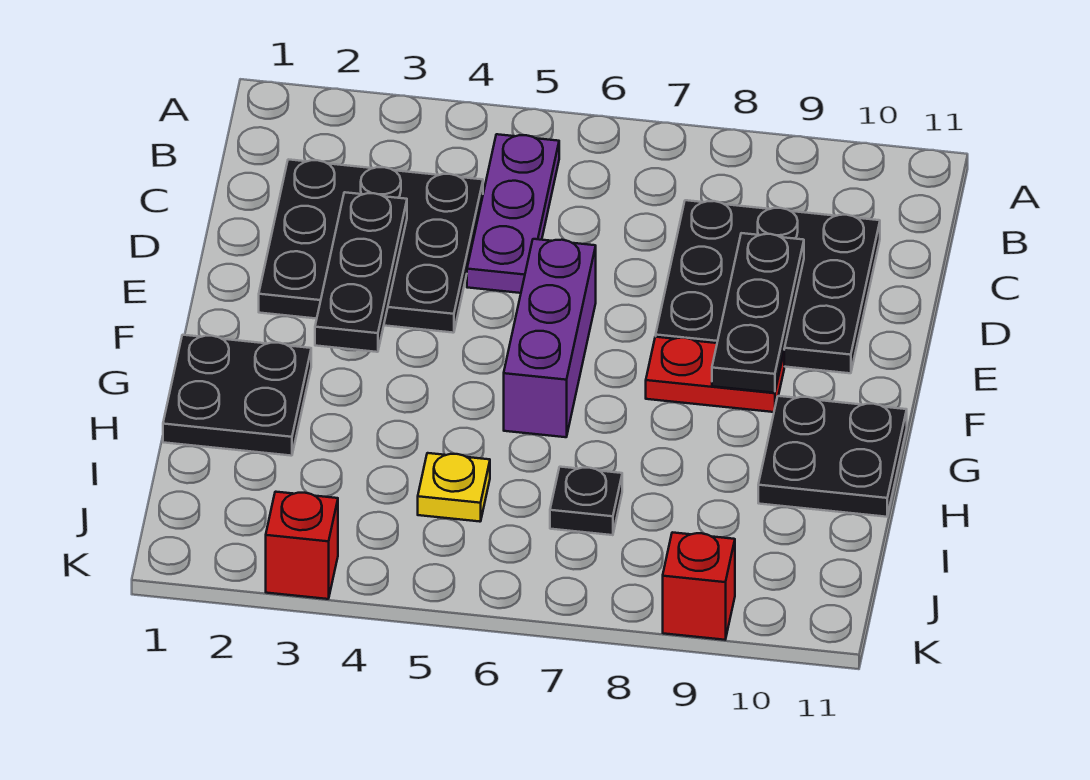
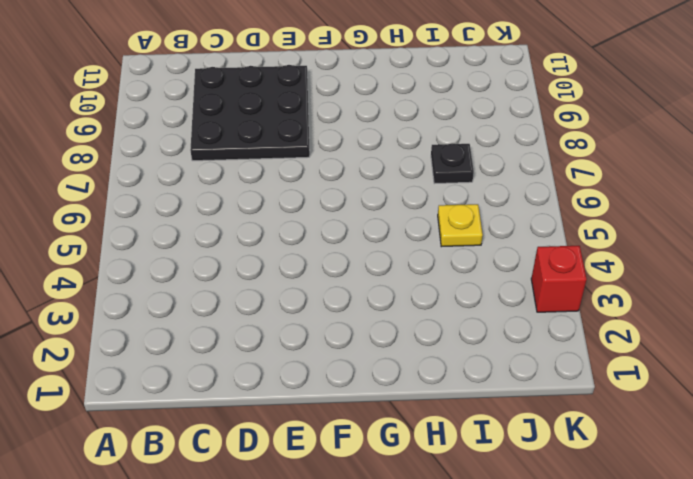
none -> purple plate B5:D5 level 1
none -> black plate C2:E4 level 1
none -> purple brick E6:G6 level 1

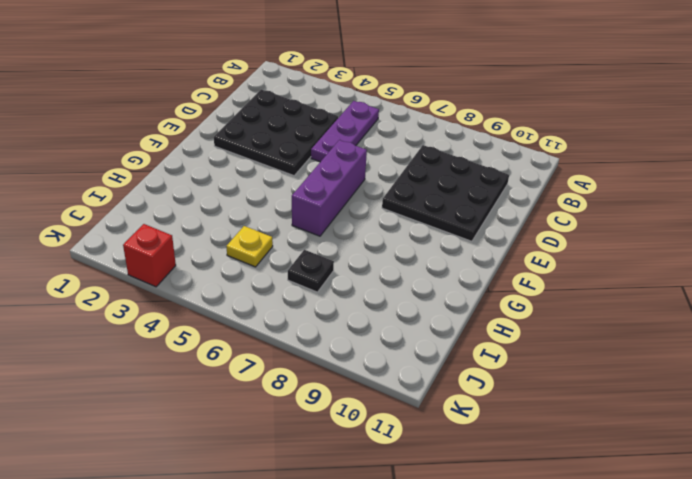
none -> red plate F8:F9 level 1
none -> black plate G1:H2 level 1
none -> black plate G10:H11 level 1

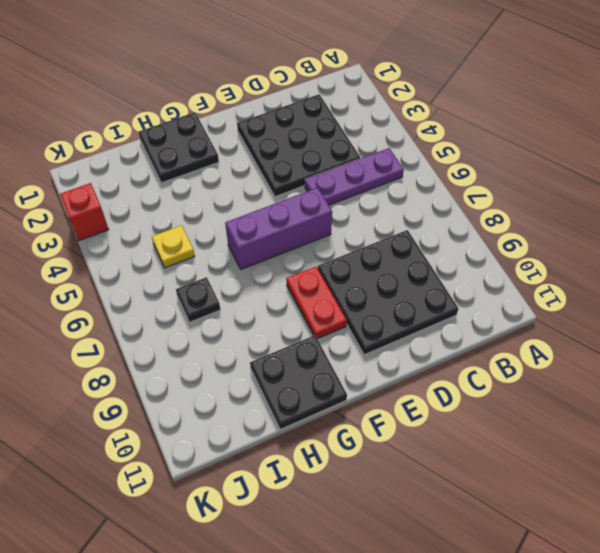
none -> red brick K9 level 1
none -> black plate D3:F3 level 2
none -> black plate D9:F9 level 2

